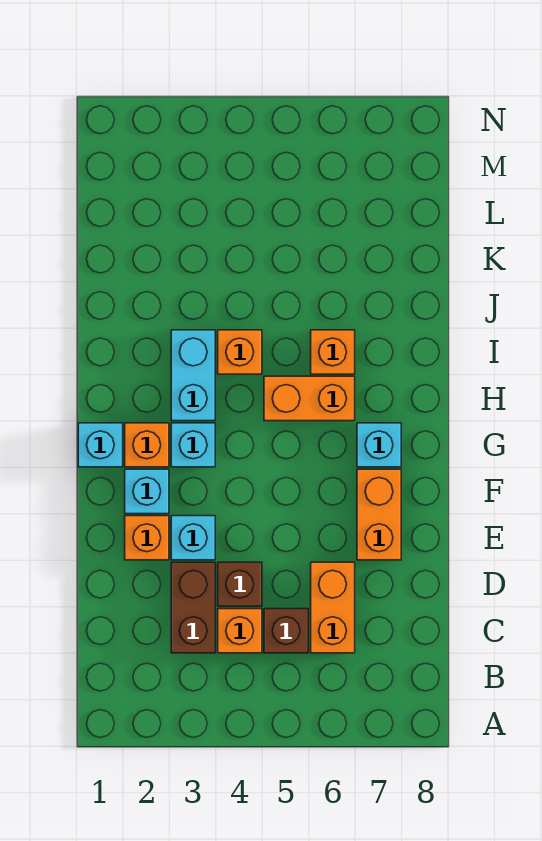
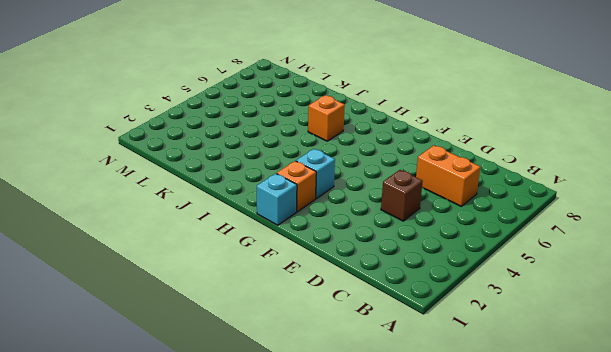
none -> brown brick C3:D3 level 1
none -> orange brick C4 level 1
none -> brown brick C5 level 1

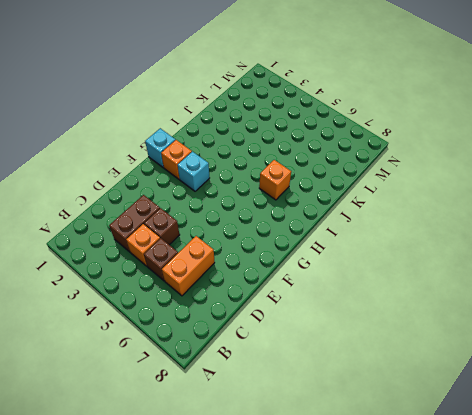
none -> orange brick E2 level 1
none -> cyan brick E3 level 1
none -> orange brick E7:F7 level 1

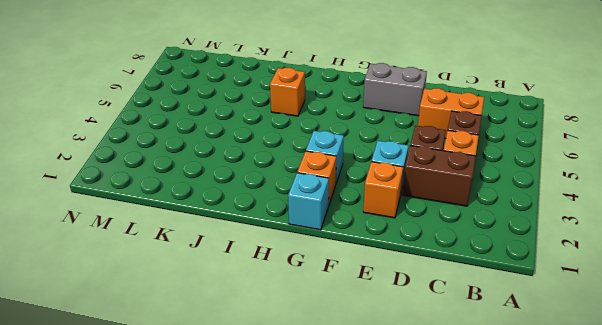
grey brick E7:F7 level 1 -> orange brick E7:F7 level 1
none -> cyan brick F2 level 1
none -> cyan brick G7 level 1
none -> cyan brick H3:I3 level 1

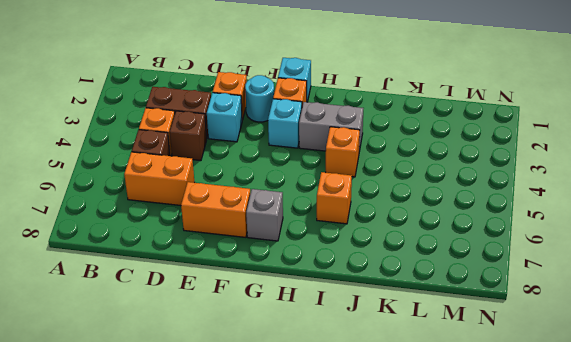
cyan round brick F2 level 1 -> cyan brick F2 level 1
grey brick G7 level 1 -> cyan brick G7 level 1
grey brick H3:I3 level 1 -> cyan brick H3:I3 level 1
none -> orange brick H5:H6 level 1

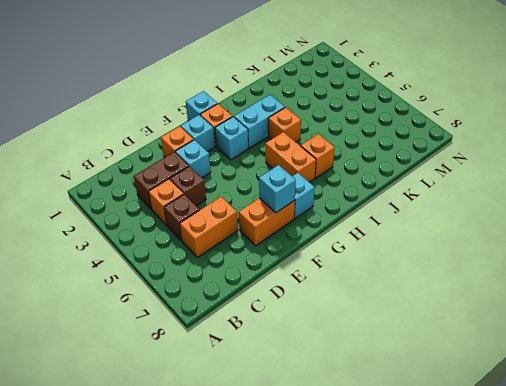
cyan brick F7 level 2 -> none

